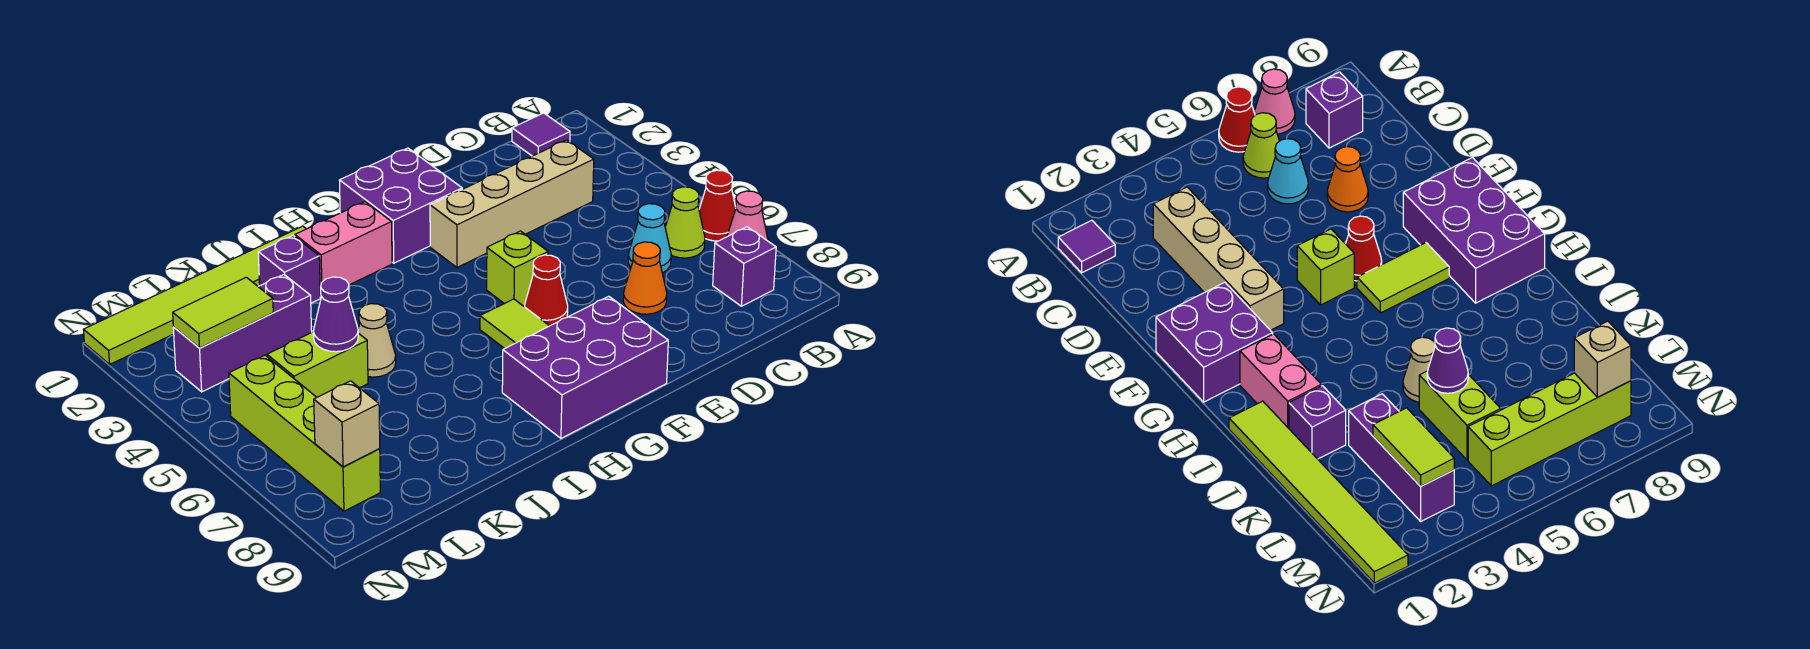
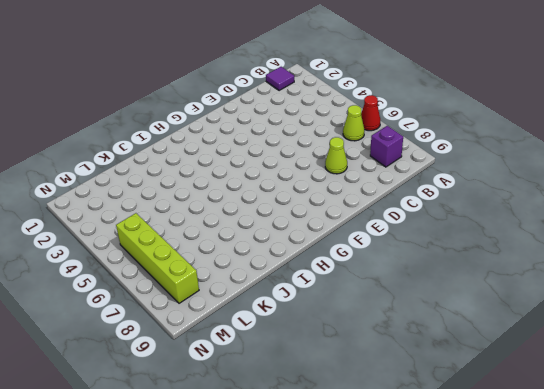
lime cone D7 level 1 -> orange cone D7 level 1
none -> pink cone A7 level 1
none -> tan brick C3:F3 level 1
none -> cyan cone C6 level 1

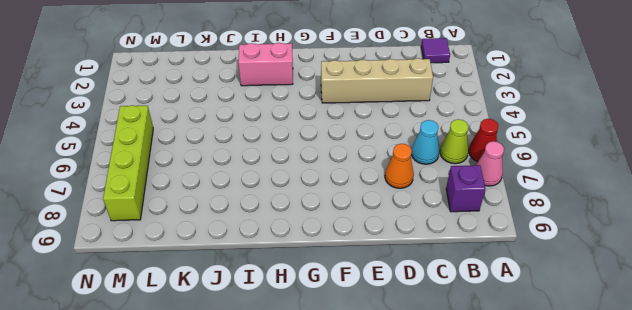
none -> purple brick F1:G2 level 1
none -> lime brick F5 level 1
none -> red cone F6 level 1

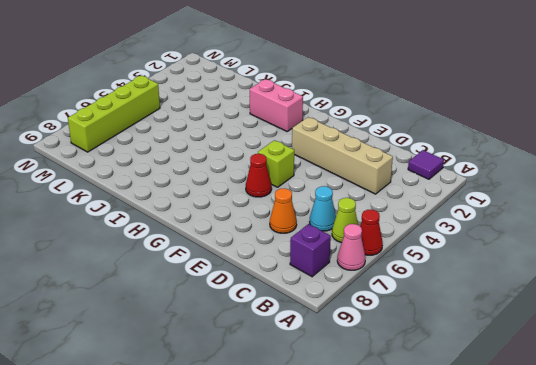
none -> purple brick F1:G2 level 1
none -> purple brick F8:H9 level 1
none -> lime tile G6:G7 level 1

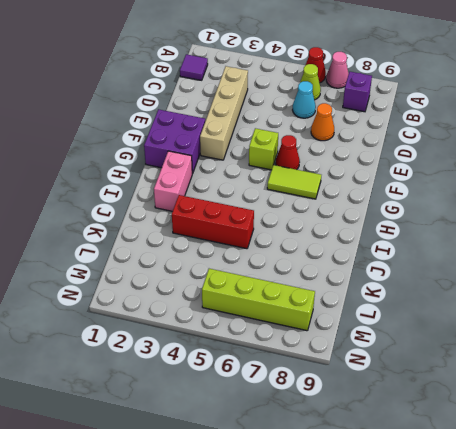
red brick J3:J5 level 1 -> tan cone J5 level 1
none -> purple brick F8:H9 level 1
none -> lime tile I1:N1 level 1
none -> purple brick J2 level 1

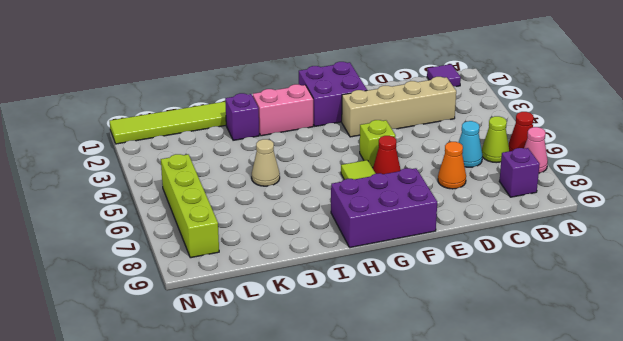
none -> purple brick K3:M3 level 1
none -> lime brick K5:L5 level 1
none -> purple cone K5 level 2

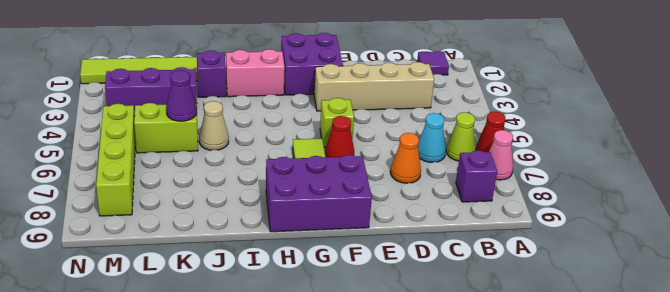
none -> lime tile L3:M3 level 2
none -> tan brick M8 level 2

